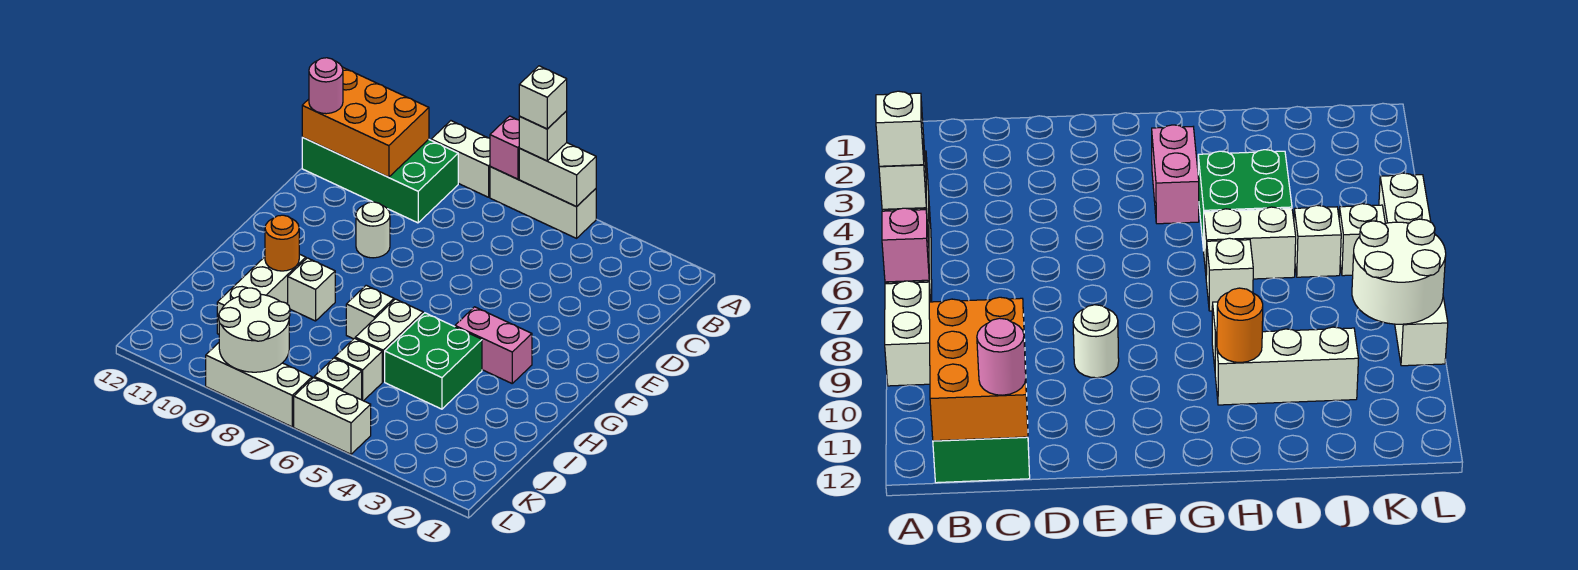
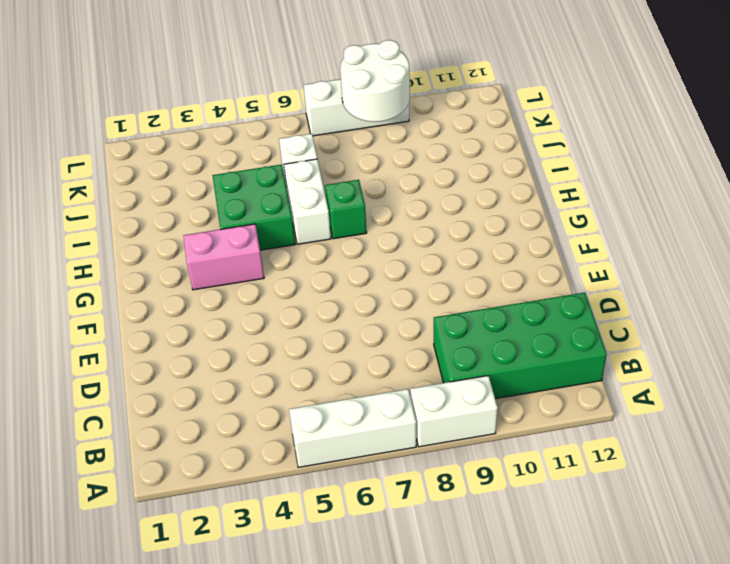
green brick H7 level 1 -> white brick H7 level 1
none -> white round brick E9 level 1
none -> white brick H9 level 1
none -> white brick H10:J10 level 1

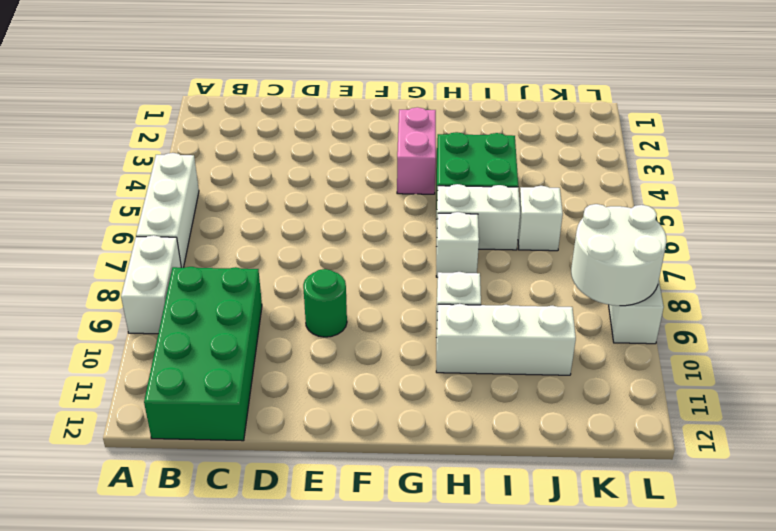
green round brick E9 level 1 -> white round brick E9 level 1
none -> white brick K6 level 1
none -> white brick L5:L6 level 1
none -> white brick A5:A6 level 2

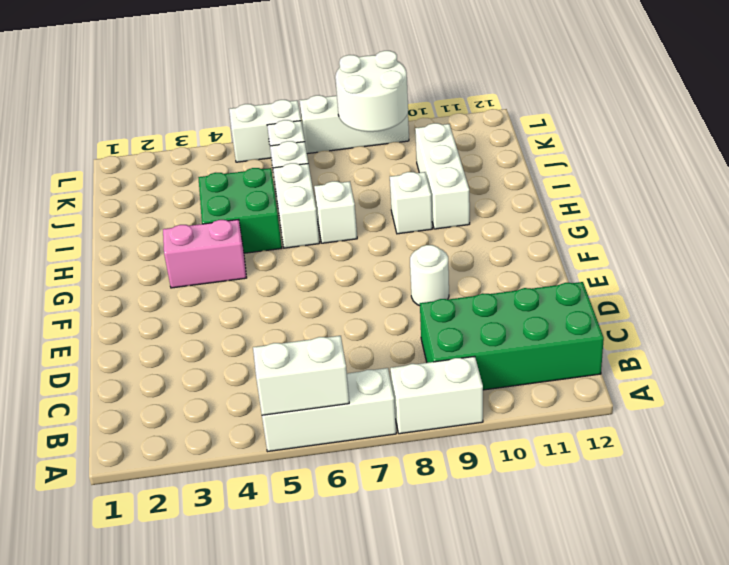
none -> pink brick A7 level 2
none -> orange brick B10:C12 level 2
none -> orange round brick H10 level 2

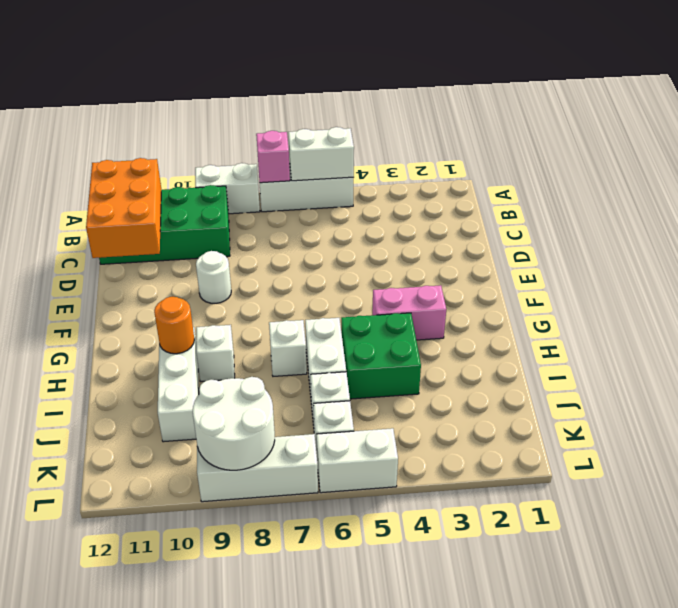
orange brick B11:D12 level 2 -> orange brick B10:C12 level 2
none -> white brick A6 level 3
none -> pink round brick C12 level 3
none -> white brick A6 level 4

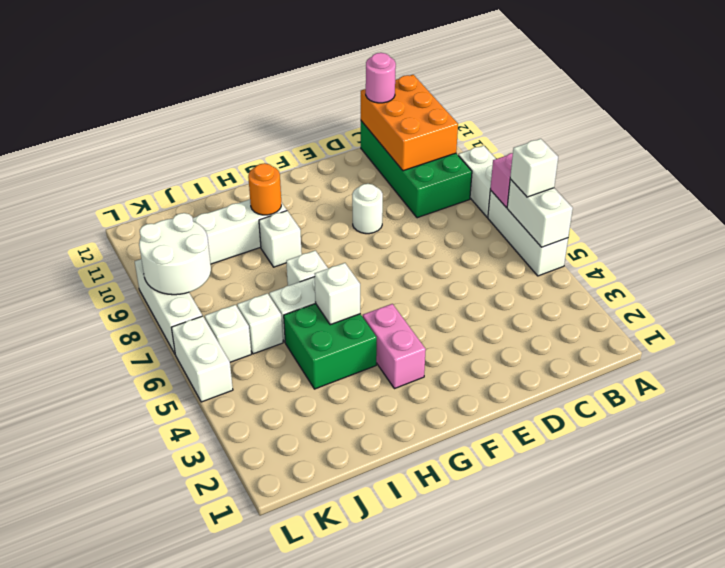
white brick H5 level 2 -> white brick A6 level 4

